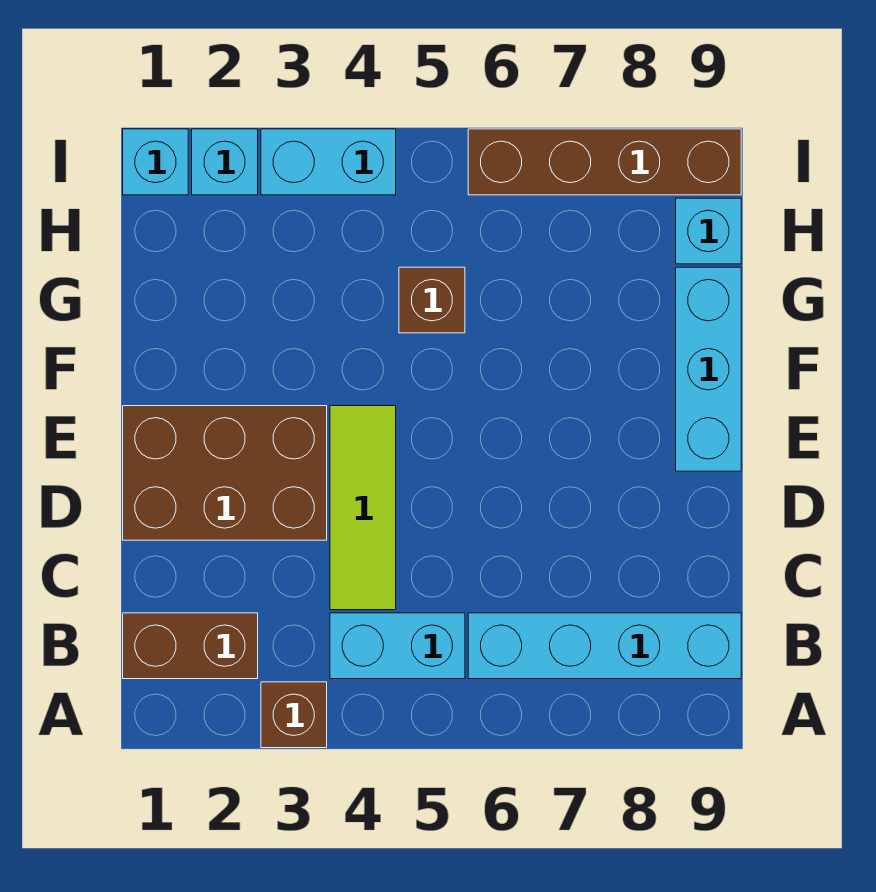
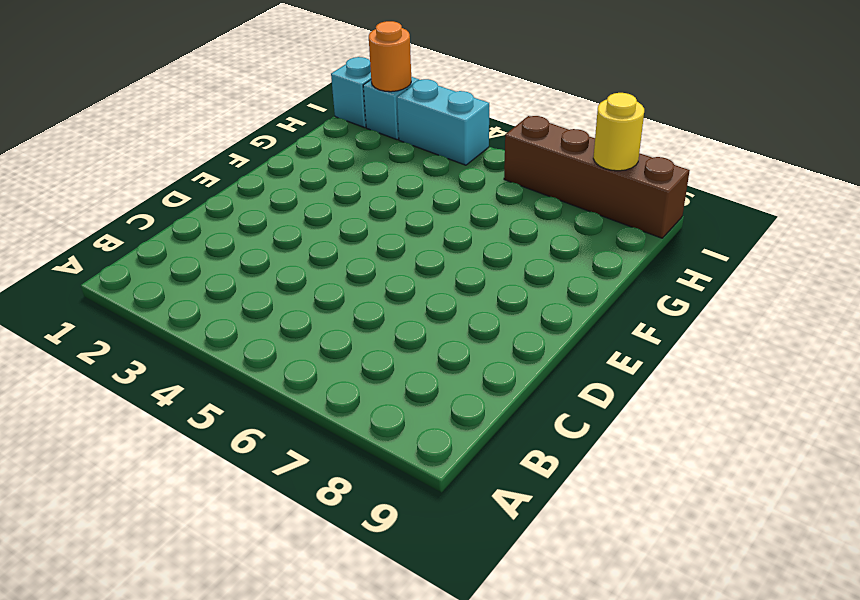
orange round brick I2 level 2 -> none
yellow round brick I8 level 2 -> none
none -> brown brick A3 level 1
none -> brown brick B1:B2 level 1
none -> cyan brick B4:B5 level 1

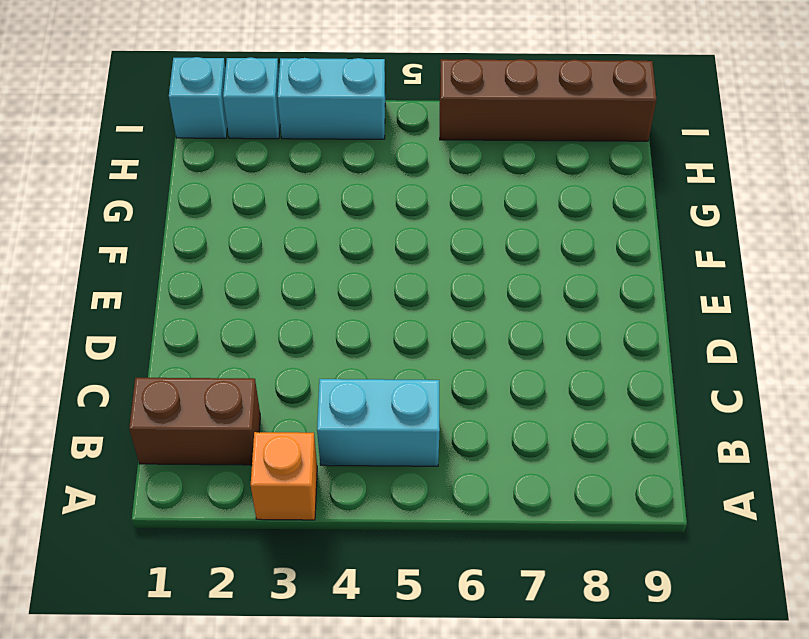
orange brick A3 level 1 -> brown brick A3 level 1
none -> cyan brick B6:B9 level 1
none -> lime tile C4:E4 level 1
none -> brown brick D1:E3 level 1

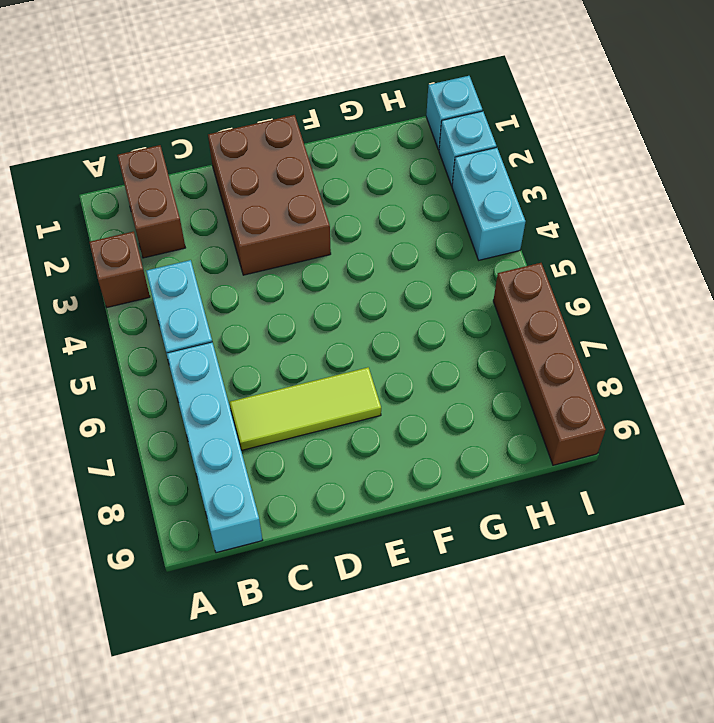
lime tile C7:E7 level 1 -> lime tile C4:E4 level 1
none -> cyan brick E9:G9 level 1
none -> brown brick G5 level 1
none -> cyan brick H9 level 1

